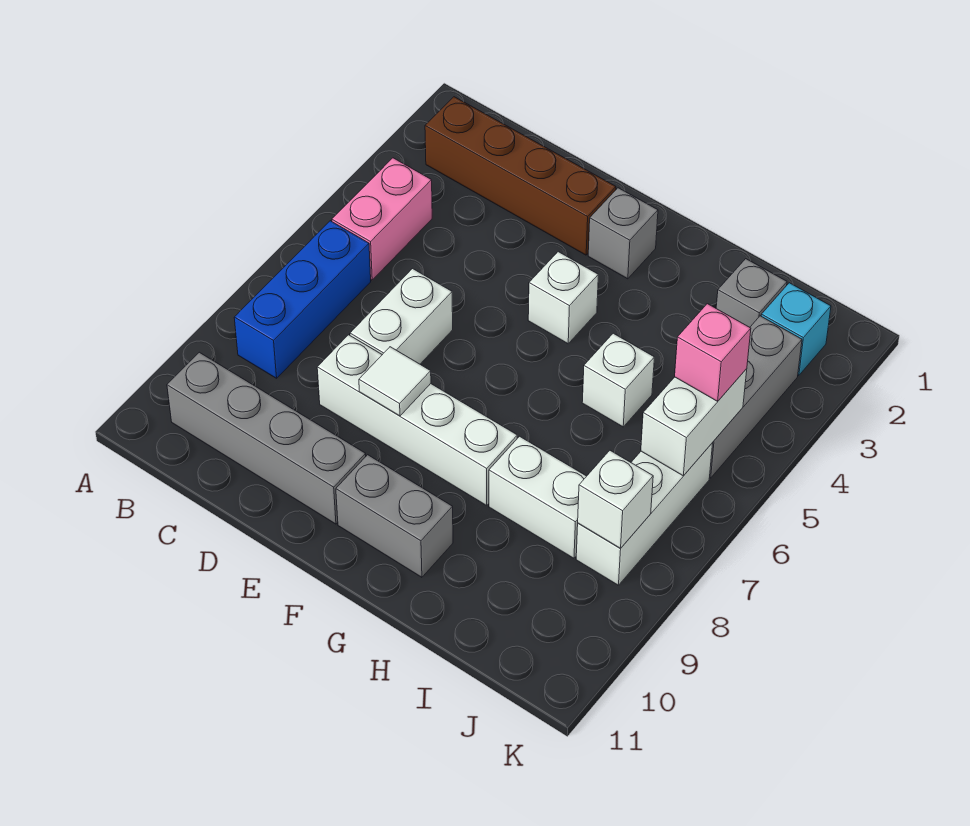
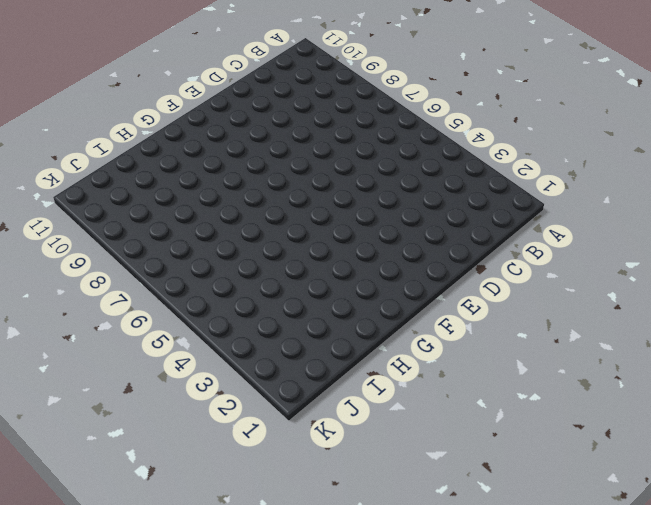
none -> brown brick B2:E2 level 1
none -> pink brick B4:B5 level 1
none -> blue brick B6:B8 level 1

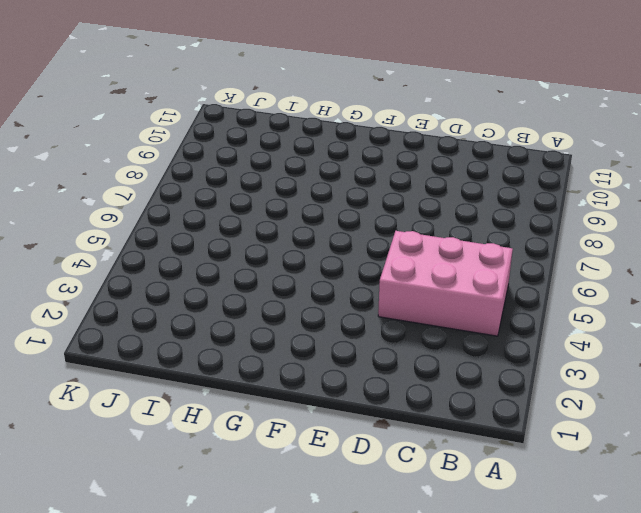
pink brick B4:D5 level 1 -> pink brick B4:B5 level 1
none -> brown brick B2:E2 level 1
none -> blue brick B6:B8 level 1
none -> grey brick B10:E10 level 1

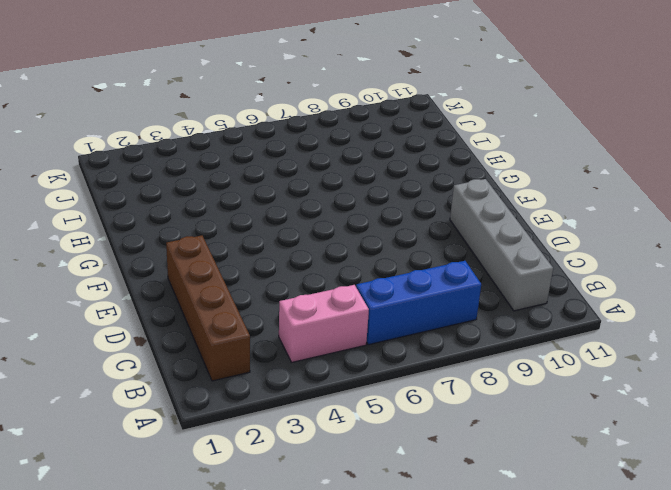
none -> white brick D6:D7 level 1
none -> white brick D8:G8 level 1
none -> grey brick F2 level 1

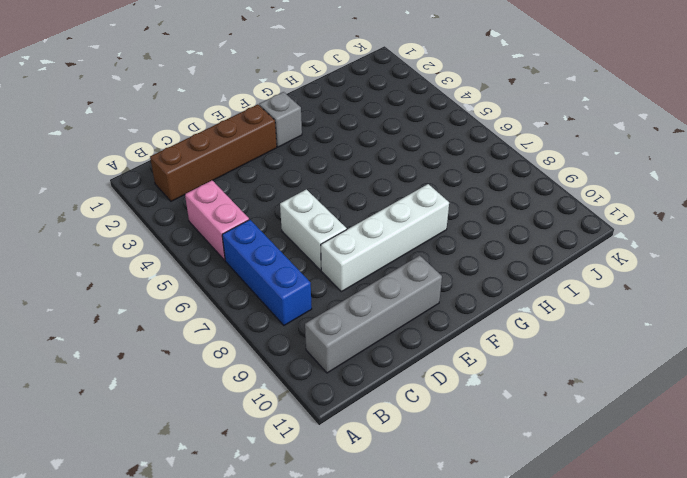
none -> white brick F4 level 1
none -> grey brick F10:G10 level 1
none -> white brick H5 level 1

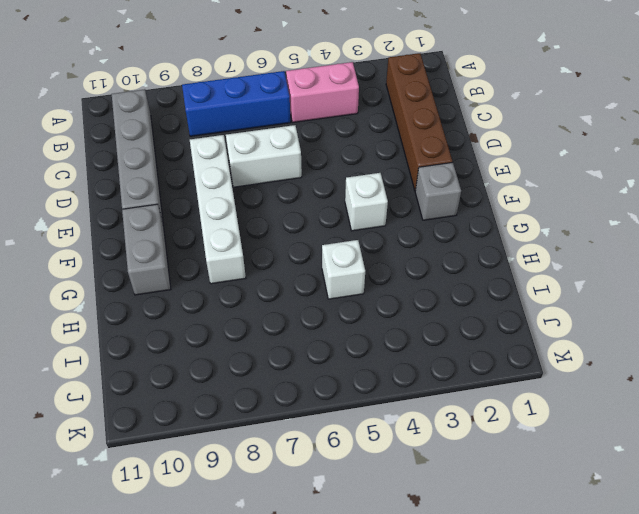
none -> white brick H8:I8 level 1
none -> grey brick I2 level 1
none -> cyan brick J2 level 1

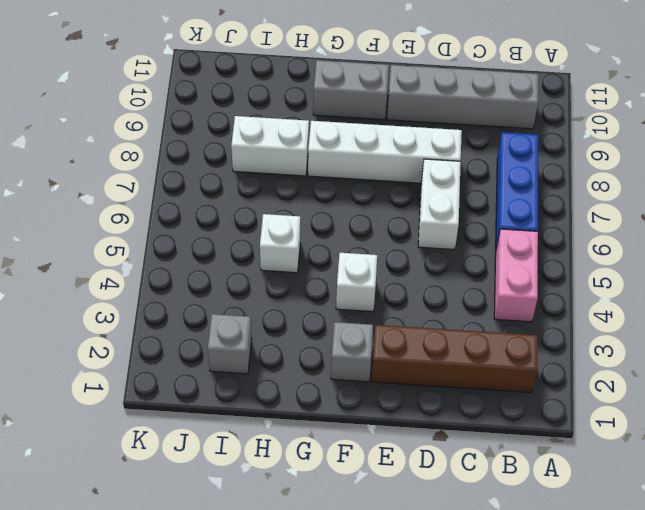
none -> cyan brick J2 level 1
none -> grey brick J3:J5 level 1
none -> white brick J6:J8 level 1

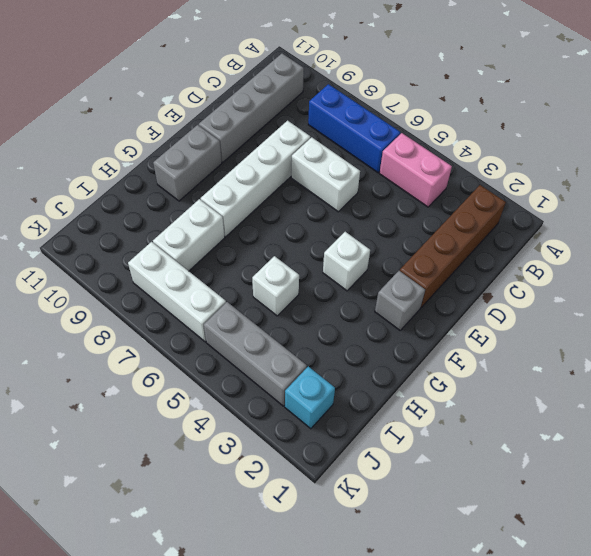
none -> grey brick I2 level 1
none -> white tile E8 level 2
none -> white brick J5:J6 level 2

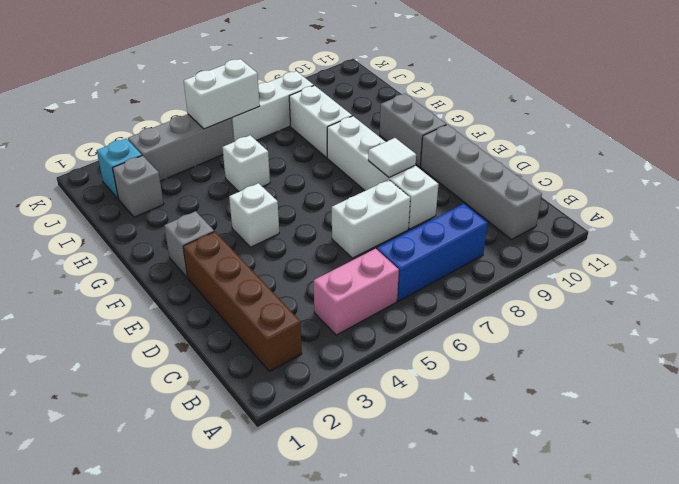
none -> white brick J8 level 2
none -> pink brick J5 level 3

